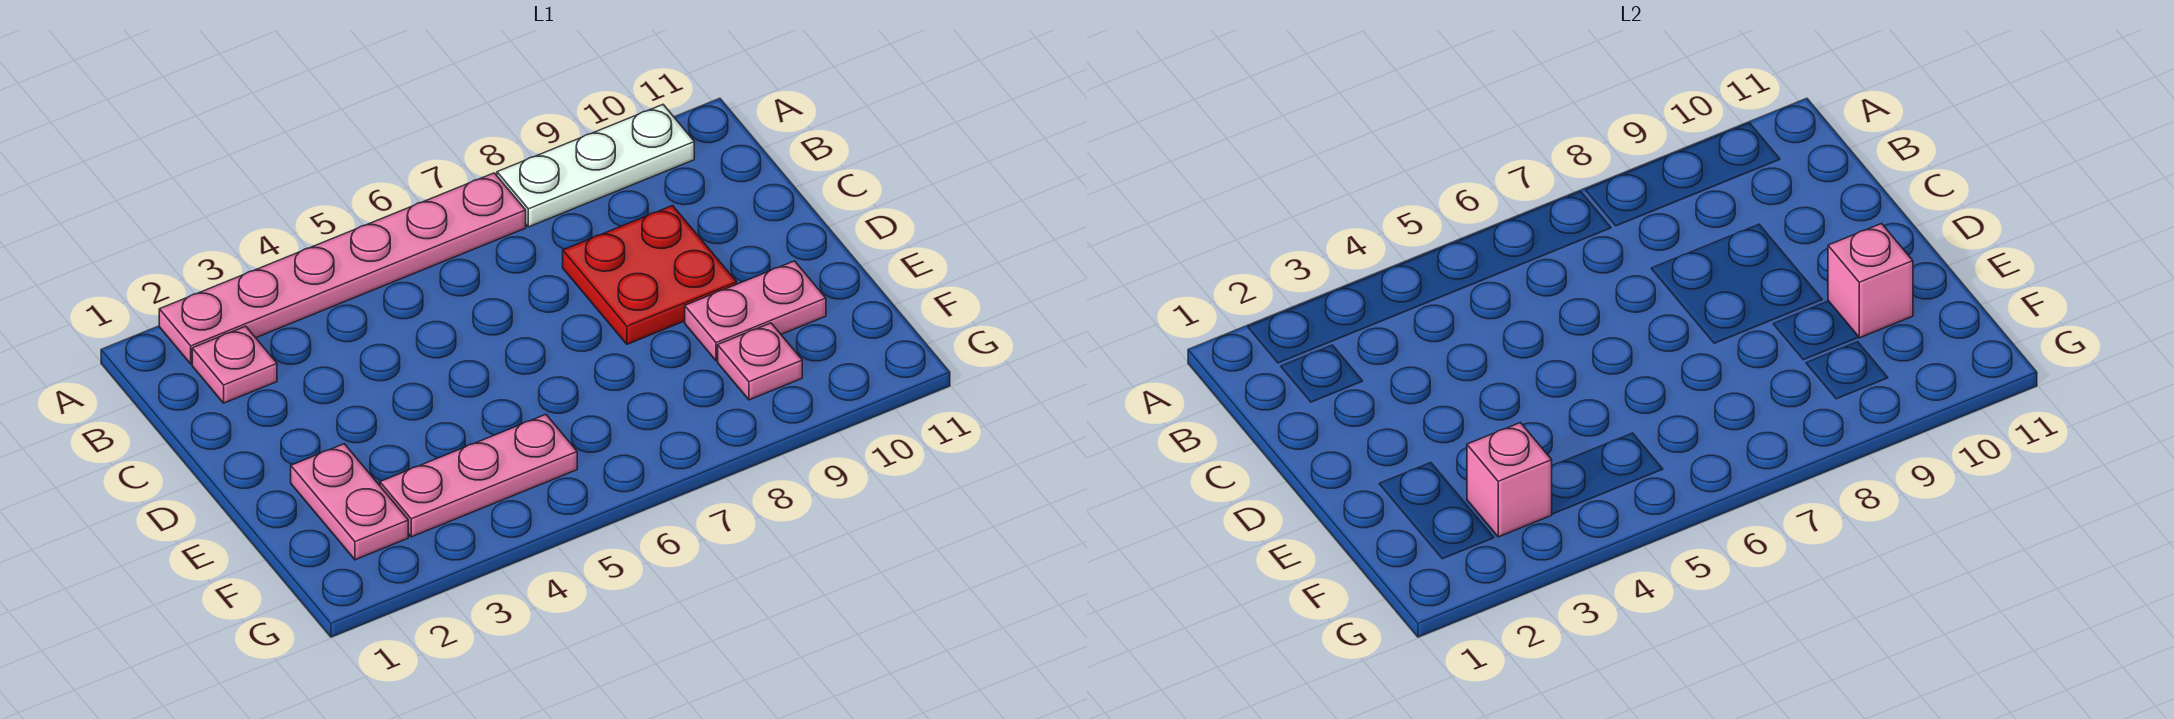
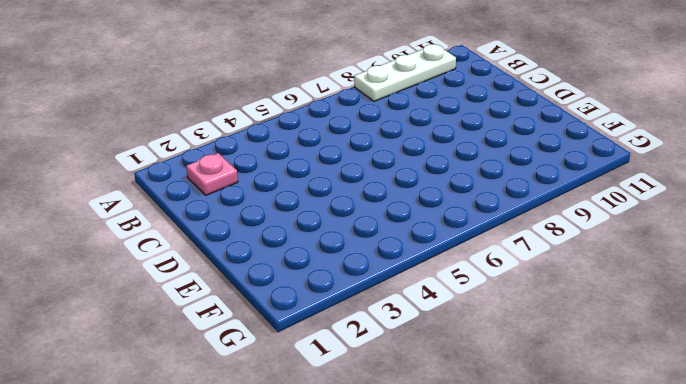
none -> pink plate A2:A7 level 1
none -> red plate C8:D9 level 1

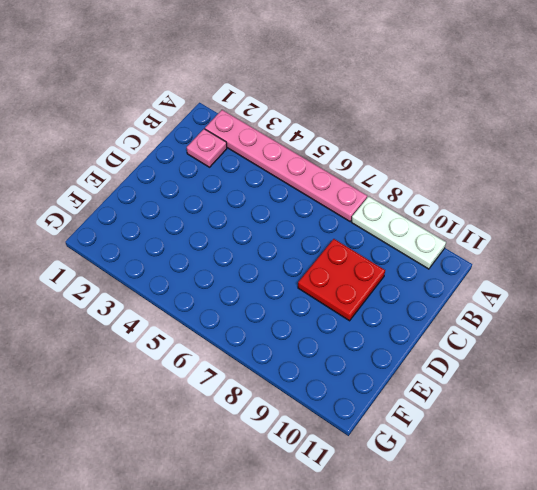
none -> pink plate E2:F2 level 1
none -> pink plate E9:E10 level 1

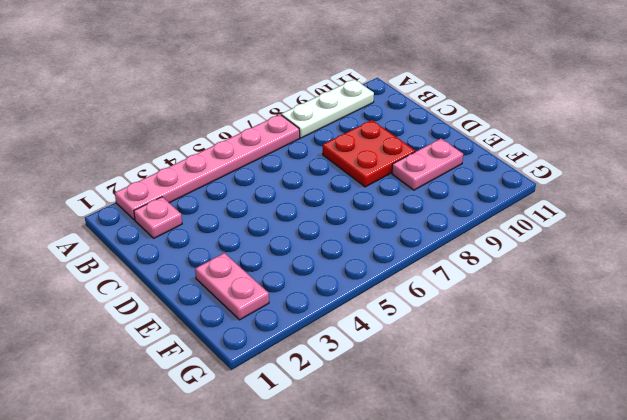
none -> pink plate F3:F5 level 1
none -> pink plate F9 level 1

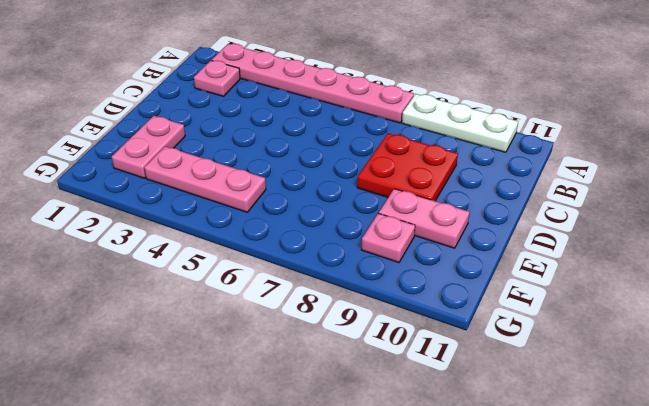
none -> pink brick E10 level 2
none -> pink brick F3 level 2

